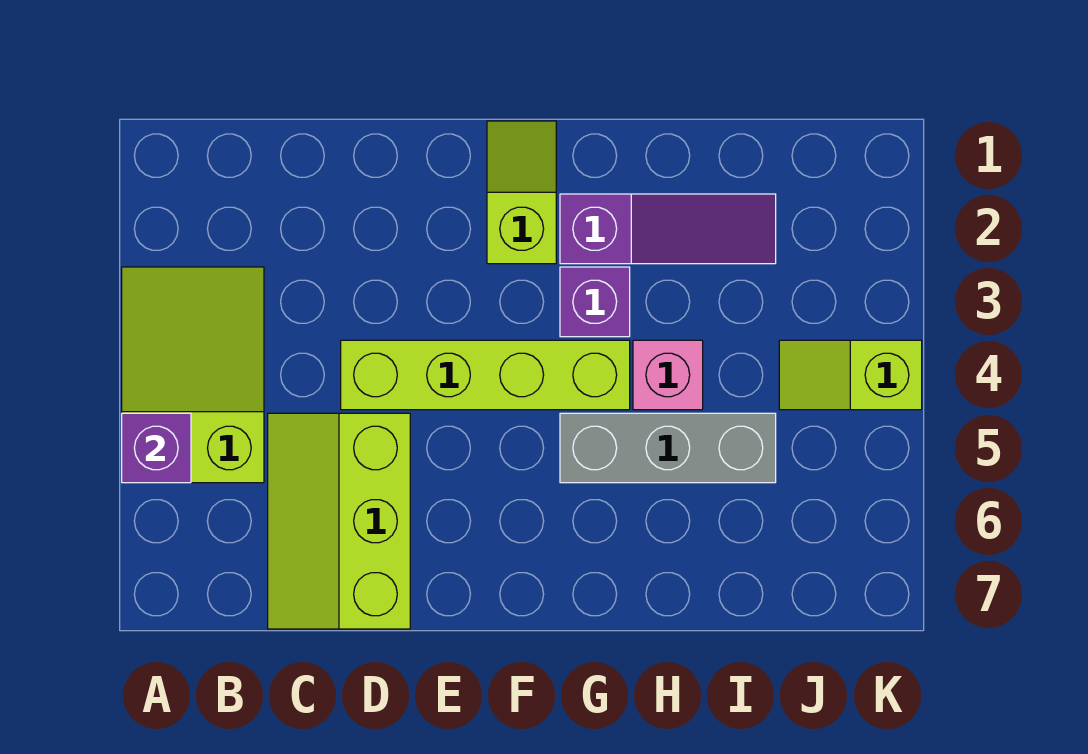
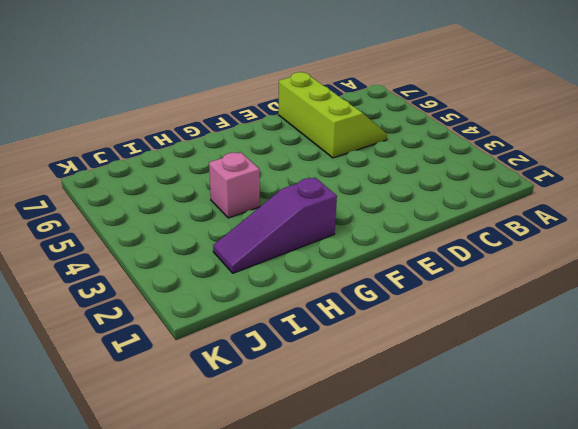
none -> lime slope A3:B5 level 1 top 5
none -> lime brick D4:G4 level 1

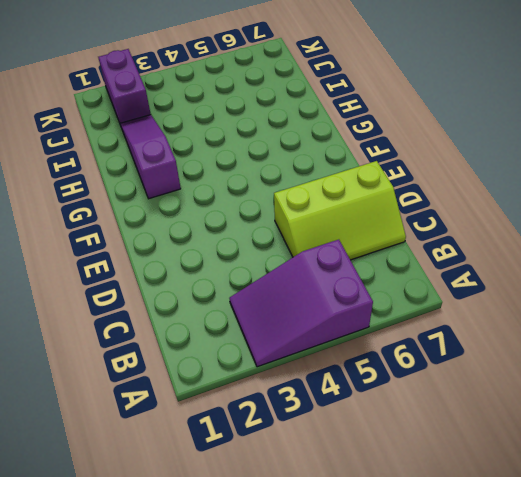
purple slope A3:B5 level 1 top 5 -> lime slope A3:B5 level 1 top 5
purple brick J2:K2 level 1 -> none
none -> lime brick D4:G4 level 1
none -> lime slope F1:F2 level 1 top 2

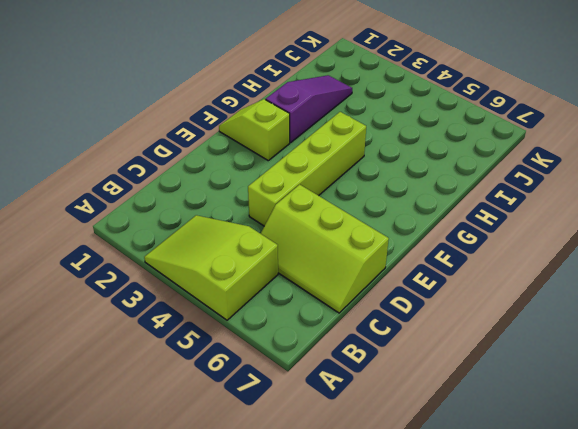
none -> purple brick G3 level 1
none -> grey brick G5:I5 level 1

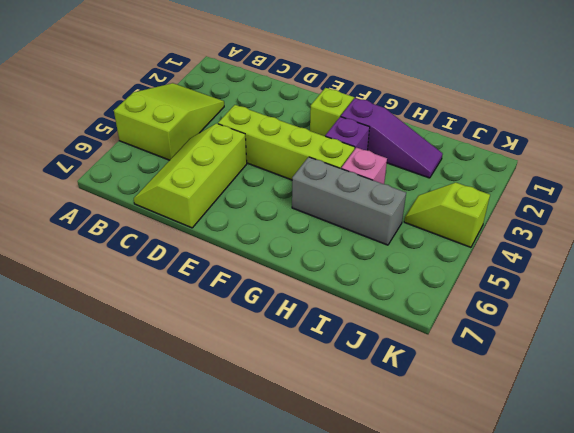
none -> purple brick A5 level 2

